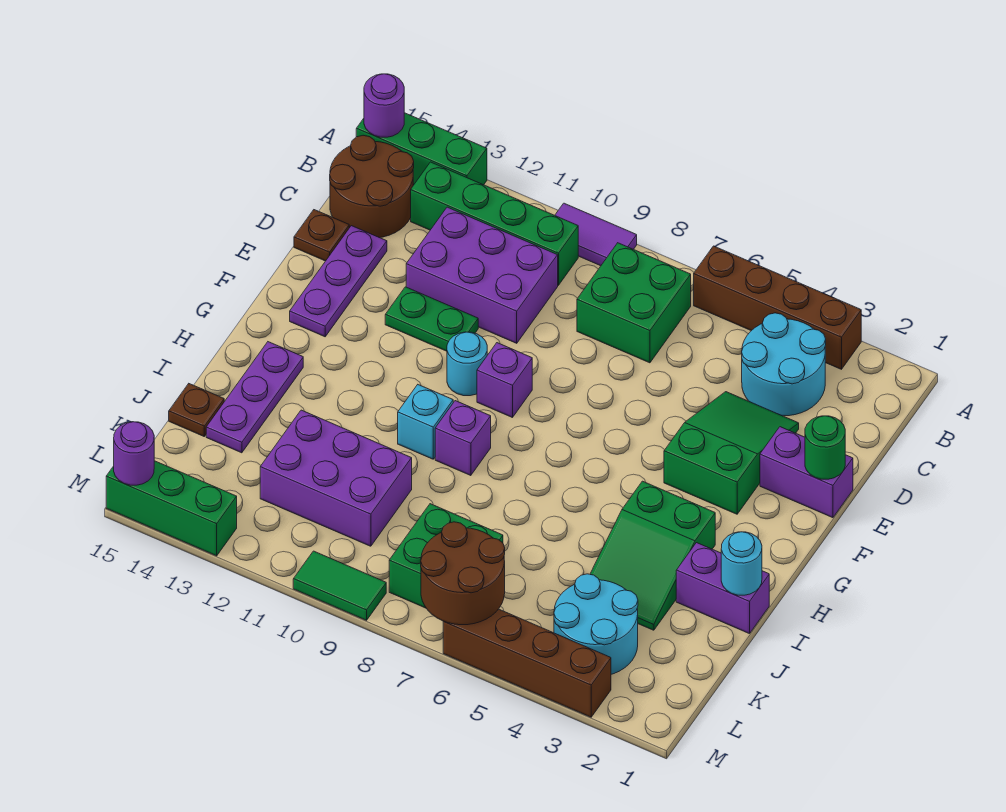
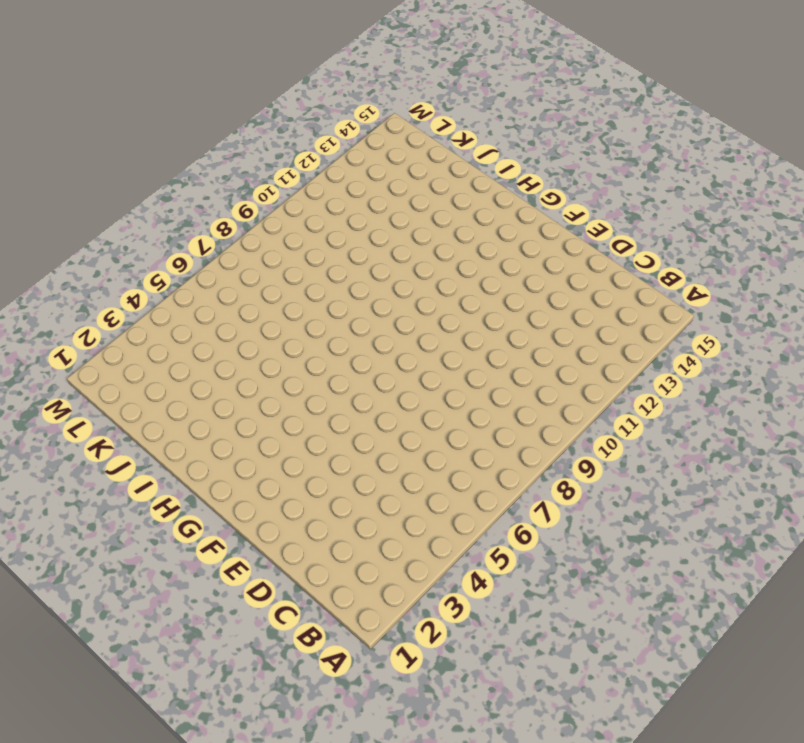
none -> brown brick A3:A6 level 1
none -> purple tile A9:A10 level 1
none -> green brick A13:A15 level 1
none -> cyan round brick B3:C4 level 1

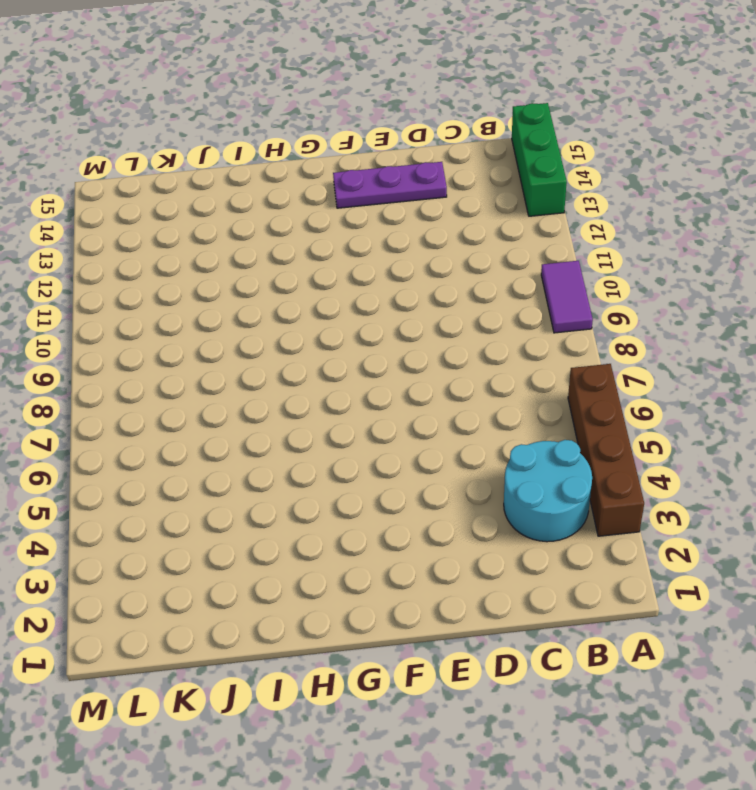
none -> green brick B7:C8 level 1
none -> green brick B10:B13 level 1
none -> brown round brick B14:C15 level 1
none -> purple brick C10:D12 level 1

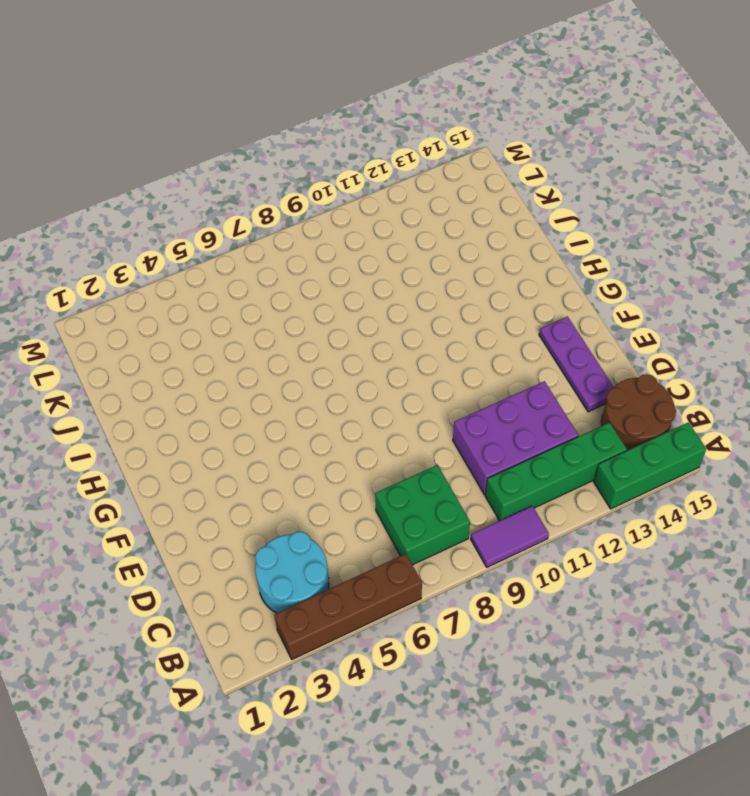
none -> green slope D3:F4 level 1 top F
none -> brown plate D15 level 1
none -> purple brick E1:E2 level 1
none -> green plate E11:E12 level 1

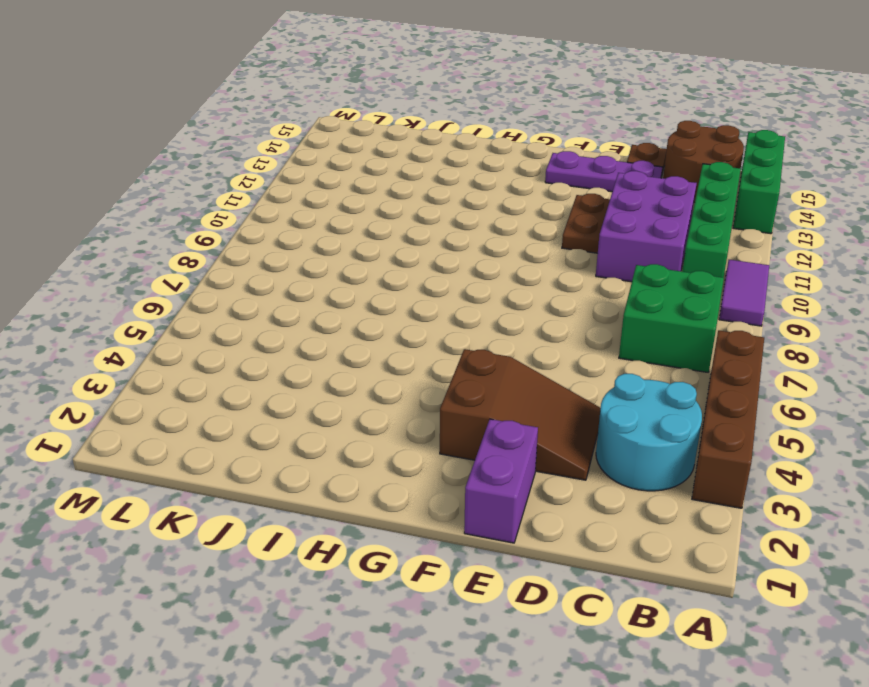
brown slope D3:F4 level 1 top F -> green slope D3:F4 level 1 top F
brown plate E11:E12 level 1 -> green plate E11:E12 level 1
none -> purple brick F9 level 1
none -> cyan round brick F10 level 1
none -> green slope H3:J4 level 1 top H
none -> purple brick H9 level 1

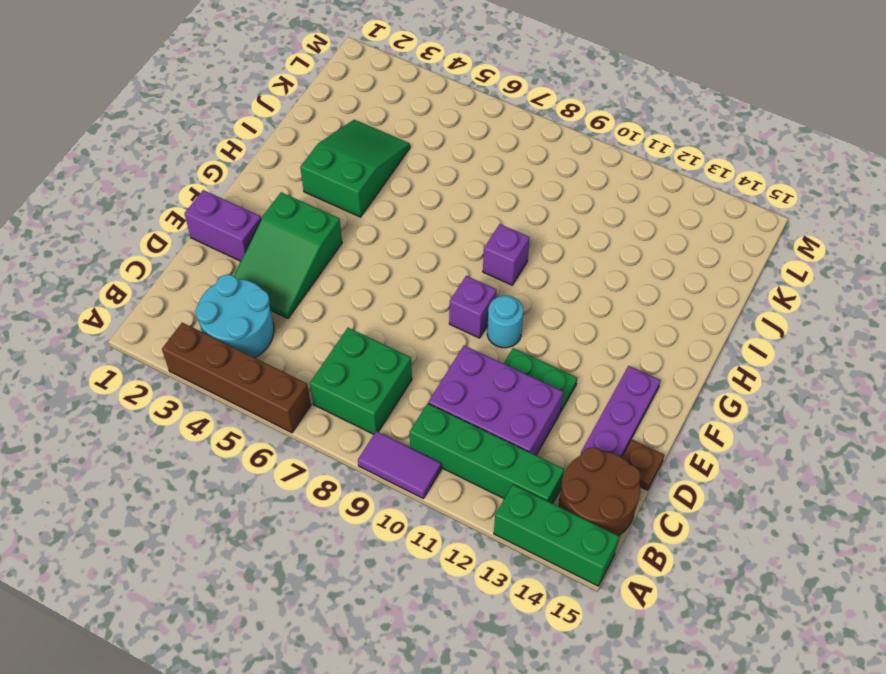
none -> cyan brick H10 level 1
none -> purple plate H14:J14 level 1
none -> purple brick I1:I2 level 1
none -> purple brick J10:K12 level 1

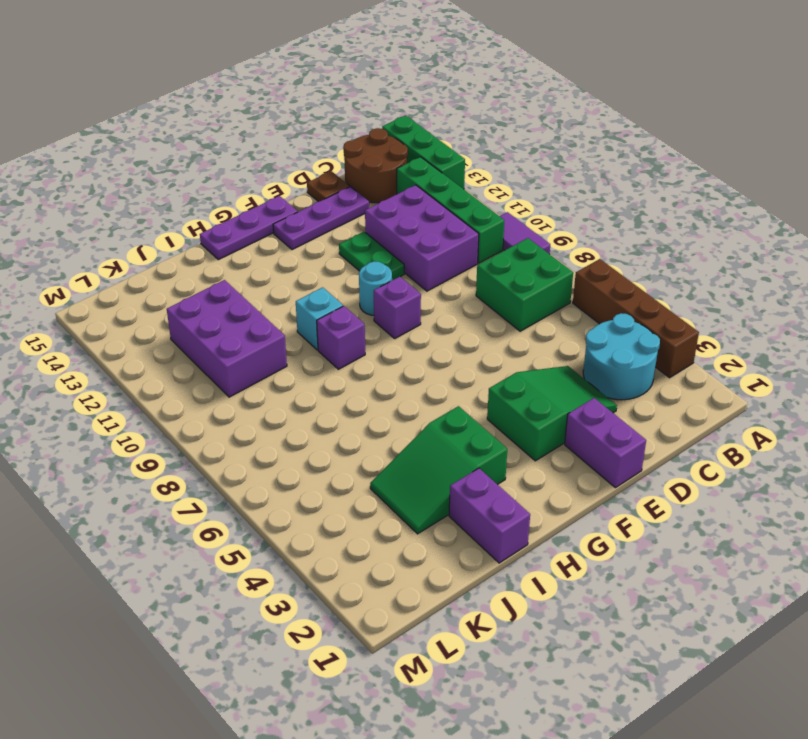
purple plate F15:H15 level 1 -> purple plate H14:J14 level 1
none -> brown plate J15 level 1
none -> cyan round brick K3:L4 level 1
none -> green brick K7:L8 level 1
none -> brown brick M3:M6 level 1

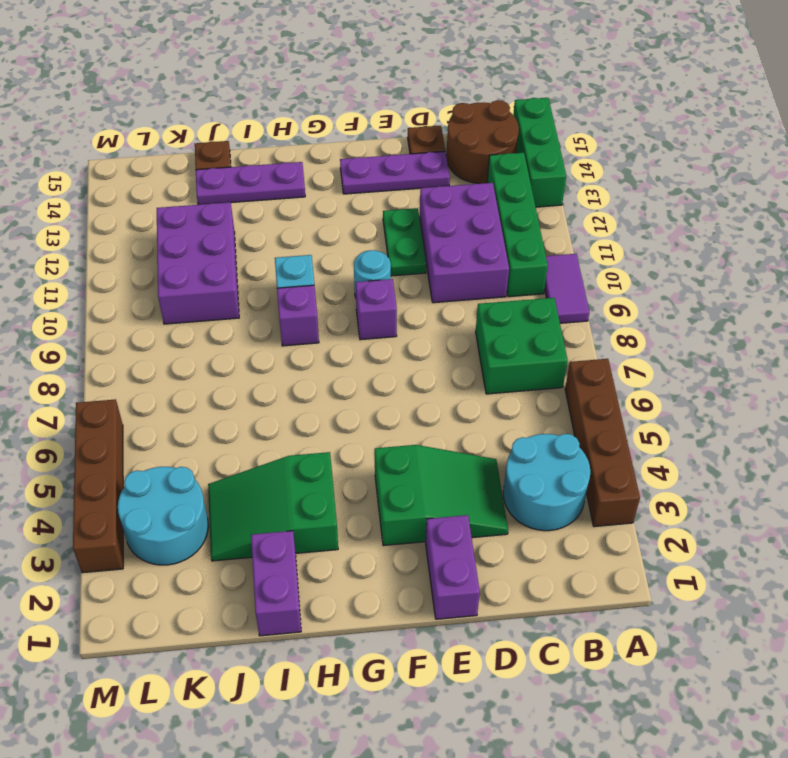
none -> green brick K7:L8 level 1
none -> green tile M9:M10 level 1
none -> green brick M13:M15 level 1
none -> purple round brick A15 level 2

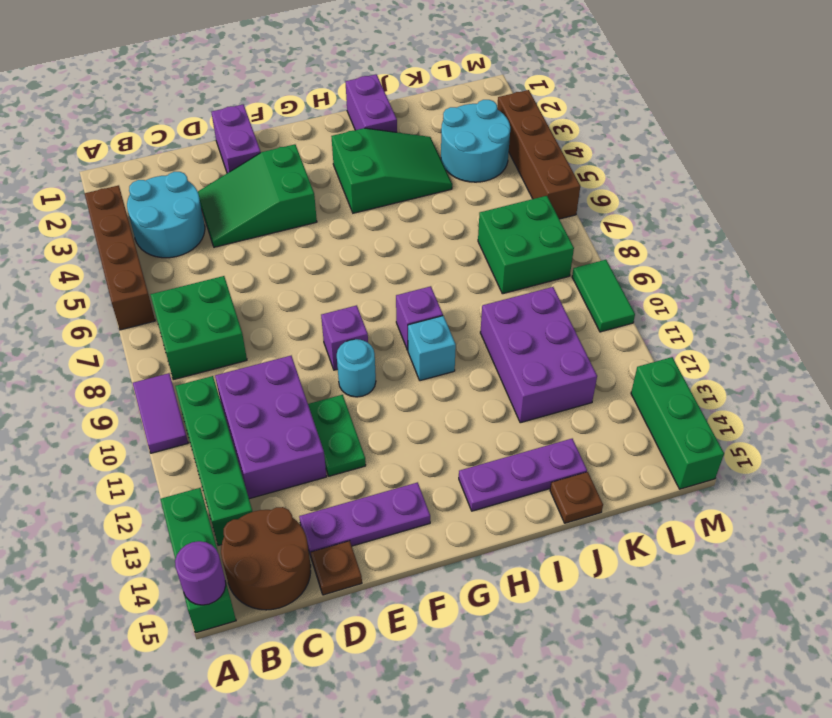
none -> green round brick E1 level 2
none -> cyan round brick I1 level 2
none -> brown round brick L6:M7 level 2
none -> purple round brick M15 level 2

